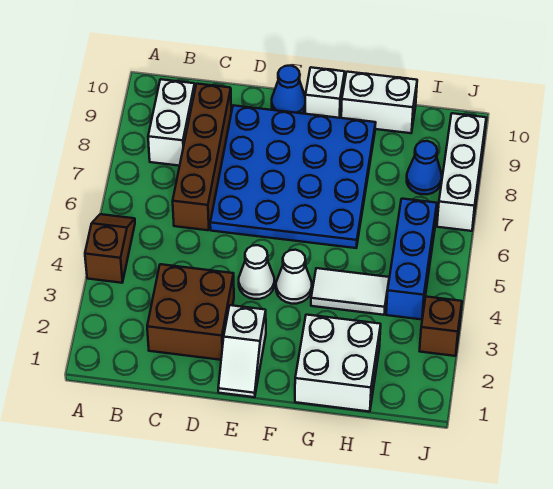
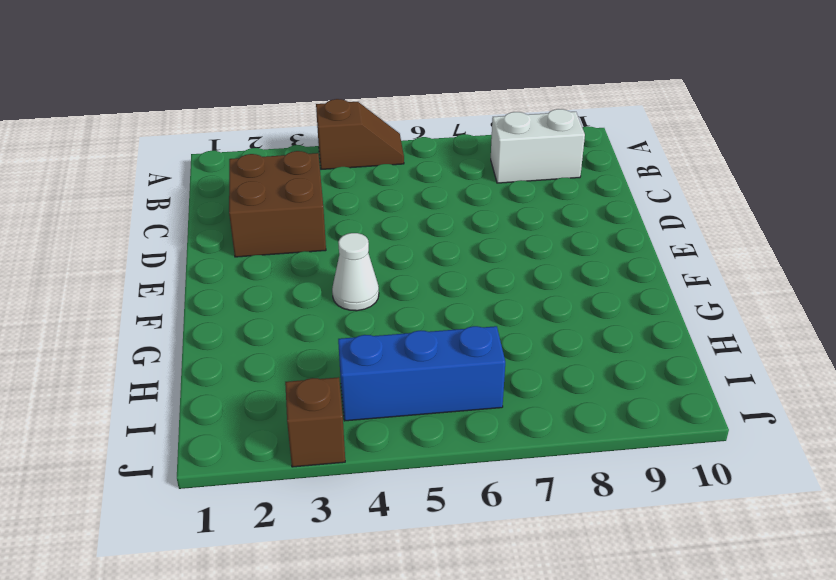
none -> brown brick C6:C9 level 1
none -> blue plate D6:G9 level 1
none -> white slope E1:E2 level 1 top 2

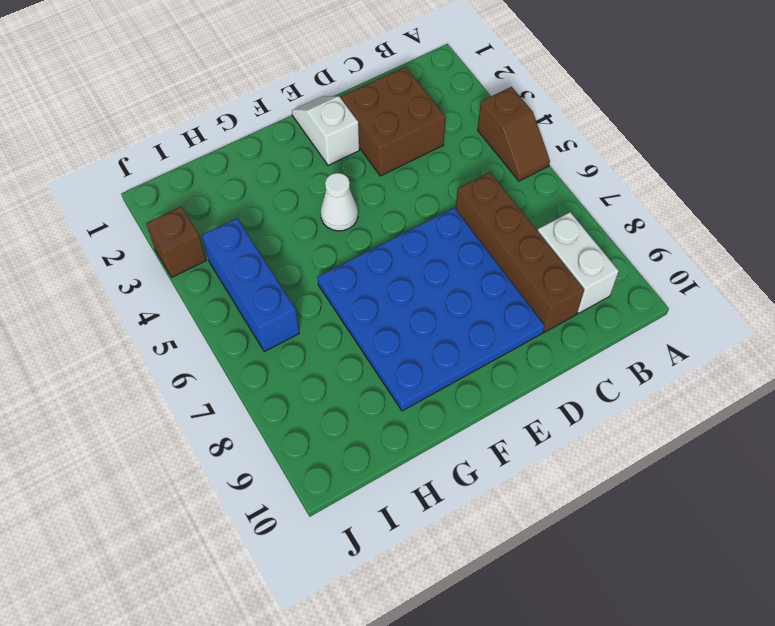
none -> white cone E4 level 1
none -> blue cone E10 level 1
none -> white brick F10 level 1

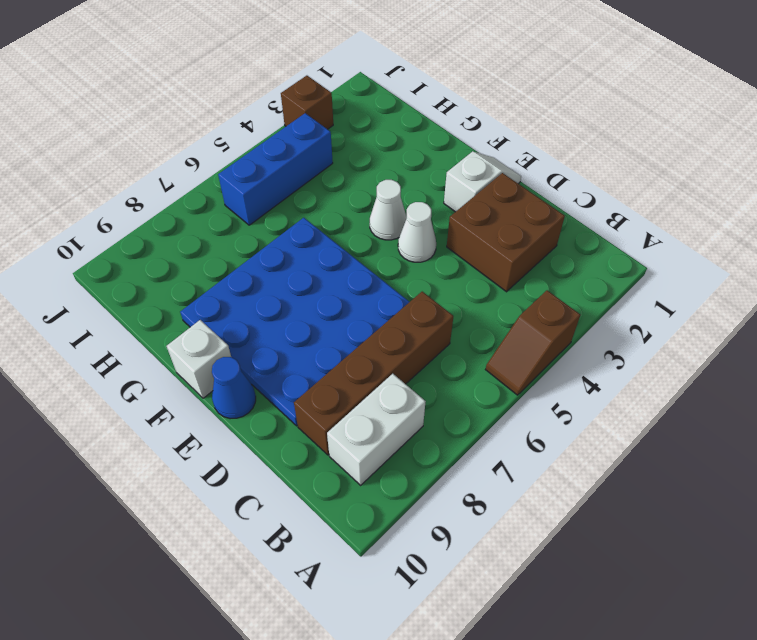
none -> white brick G1:H2 level 1
none -> white tile G4:H4 level 1
none -> white brick G10:H10 level 1

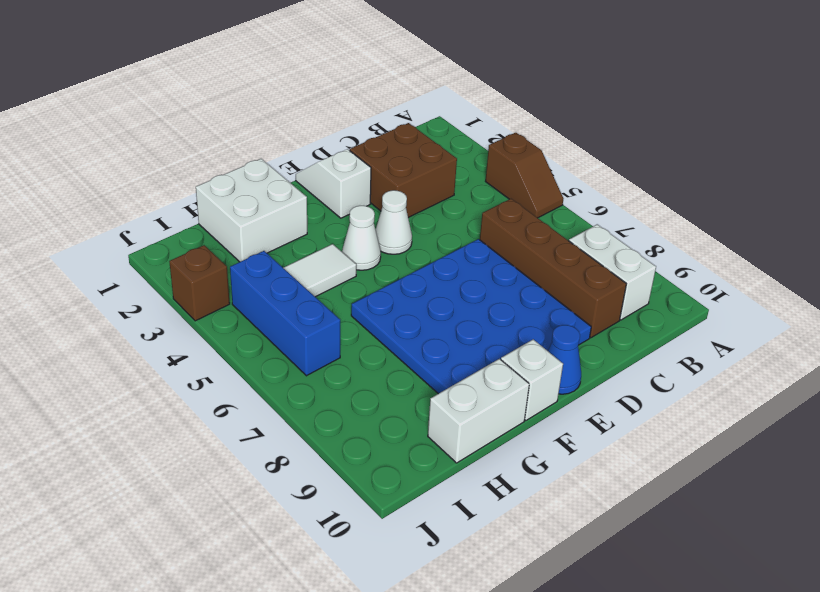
none -> blue cone I8 level 1
none -> white brick J7:J9 level 1

